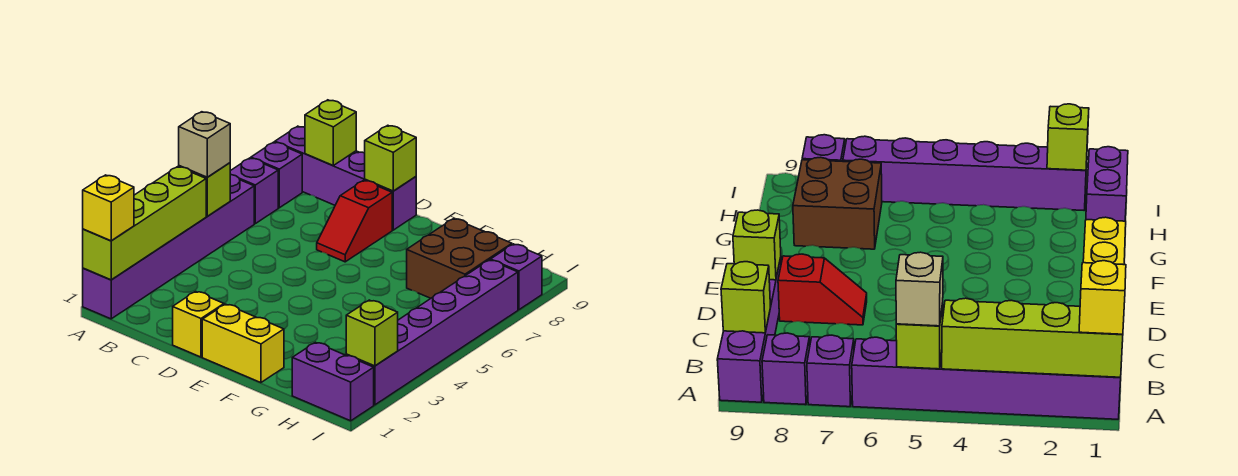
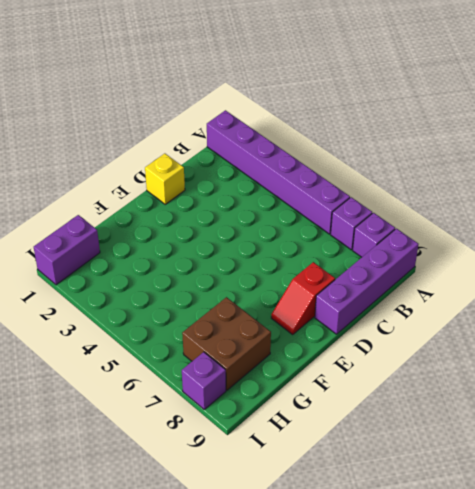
red slope D8:E8 level 1 top D -> red slope D7:D8 level 1 top 8
none -> yellow brick E1:F1 level 1
none -> purple brick I2:I7 level 1
none -> lime brick A1:A4 level 2

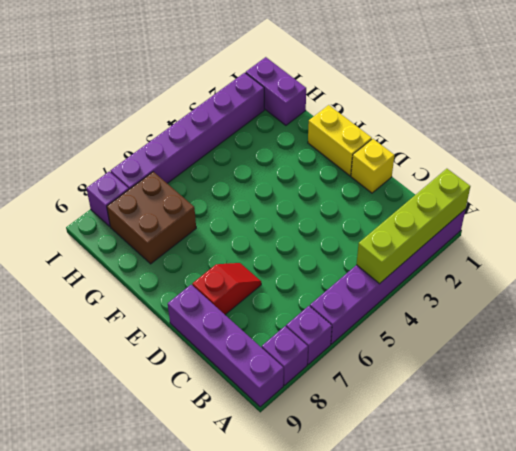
none -> lime brick A5 level 2
none -> lime brick B9 level 2
none -> lime brick D9 level 2

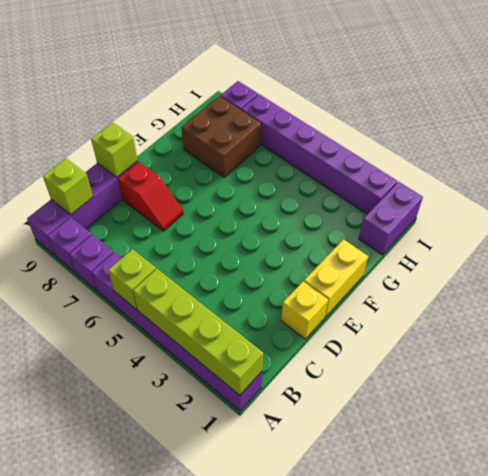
none -> lime brick I2 level 2
none -> yellow brick A1 level 3
none -> tan brick A5 level 3

